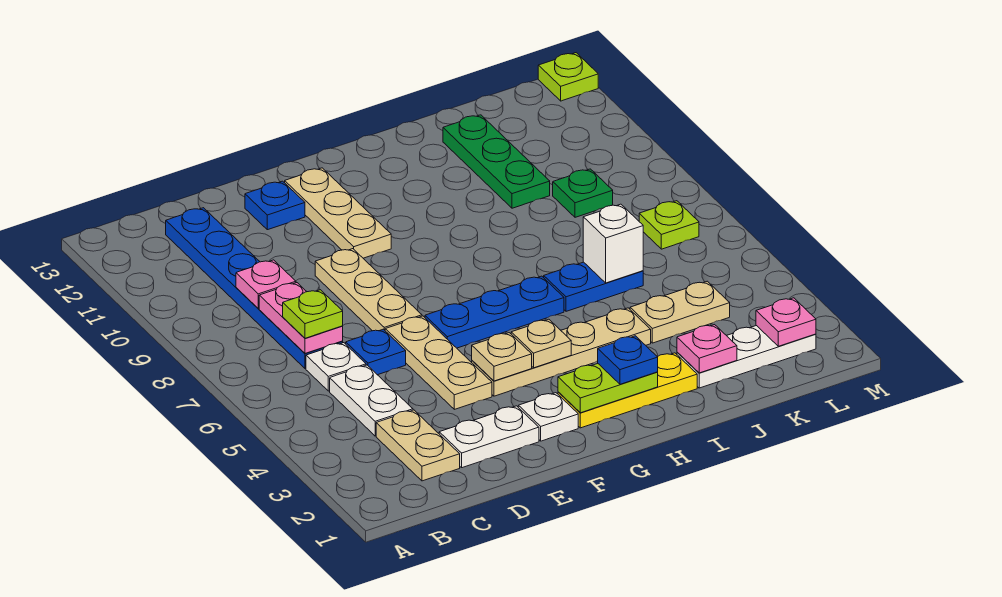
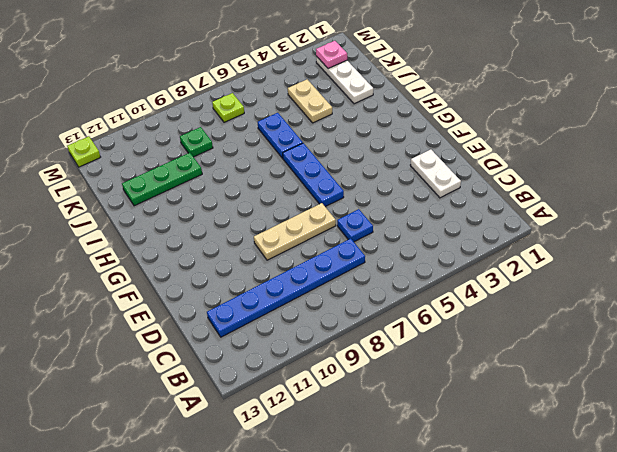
none -> tan plate C2:C3 level 1
none -> white plate C4:C5 level 1
none -> white plate C6 level 1
none -> tan plate E4:E6 level 1

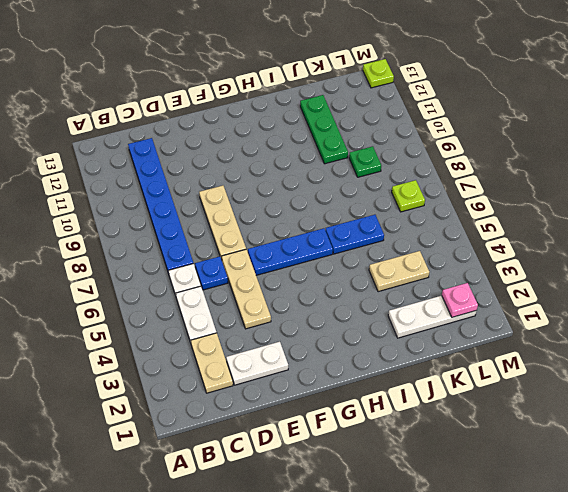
none -> blue plate E12 level 1
none -> white plate F2 level 1
none -> tan plate F4:I4 level 1
none -> tan plate F10:F12 level 1

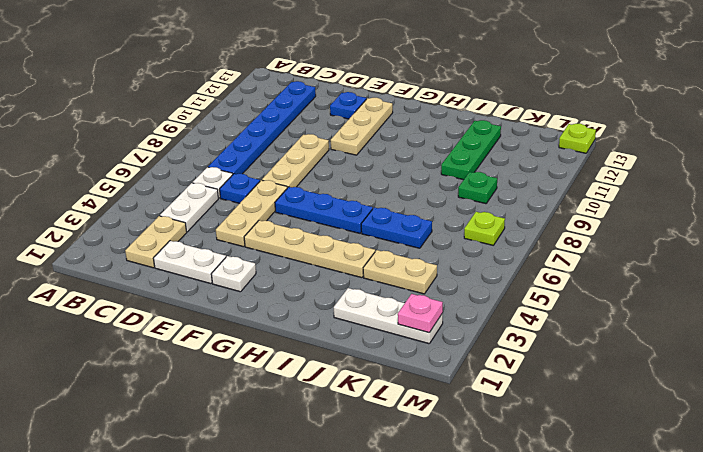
none -> yellow plate G2:I2 level 1
none -> pink plate C7:C8 level 2
none -> pink plate C9 level 2
none -> tan plate F4 level 2

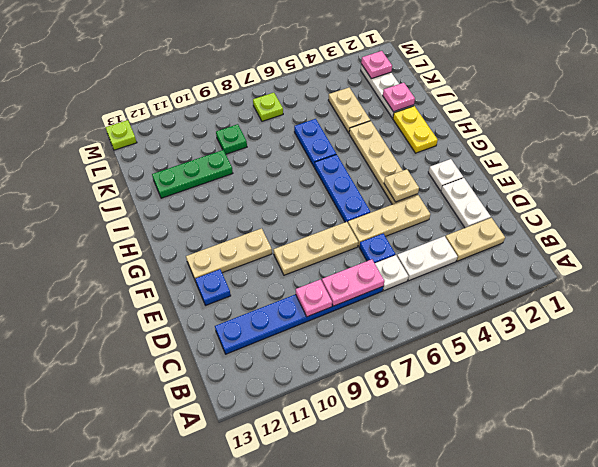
yellow plate H2:I2 level 1 -> yellow plate G2:I2 level 1
none -> lime plate G2:H2 level 2
none -> tan plate G4 level 2
none -> white brick J6 level 2
none -> lime plate C7 level 3

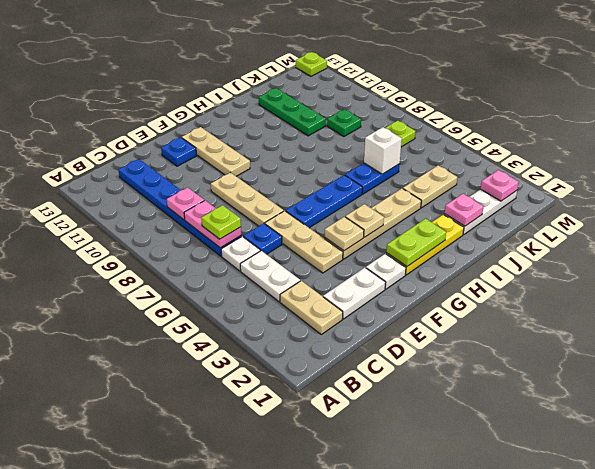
none -> blue plate H2 level 3

